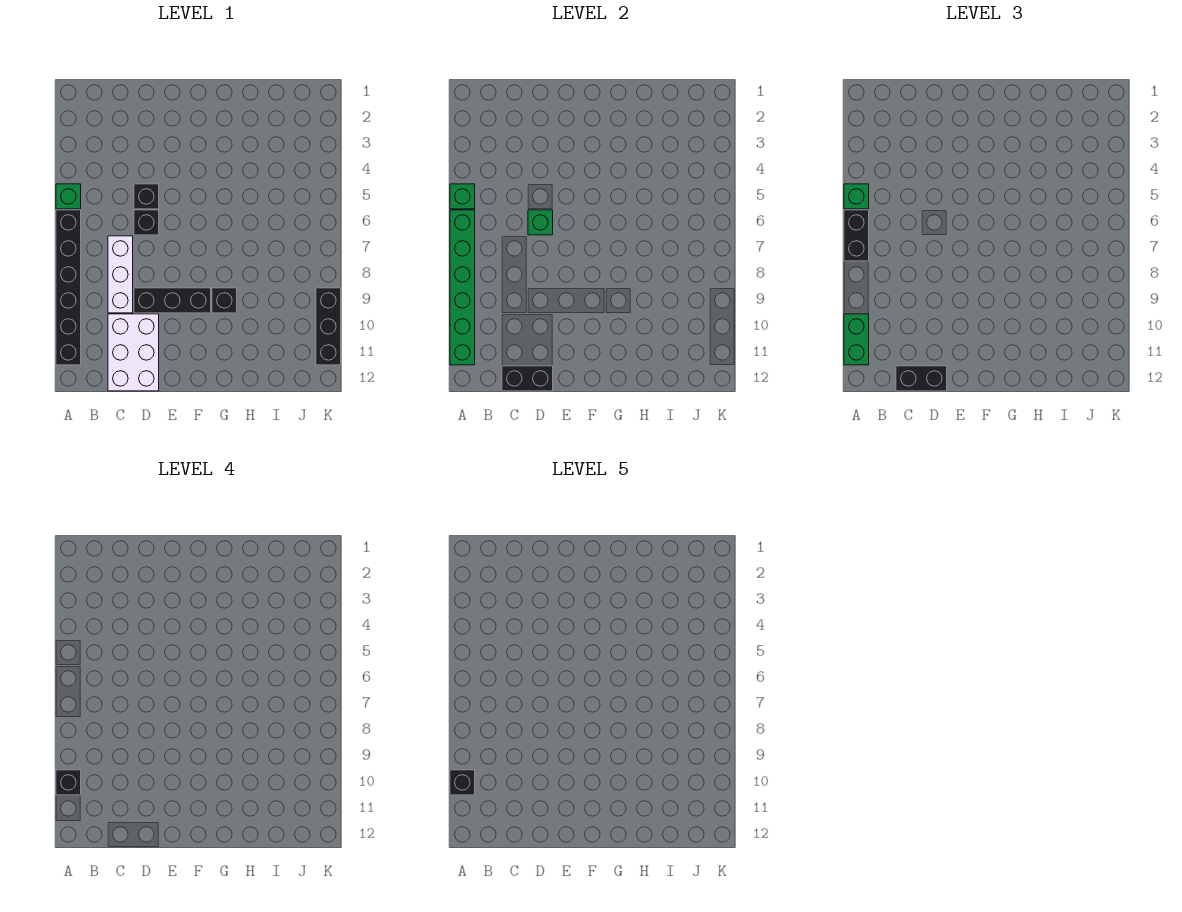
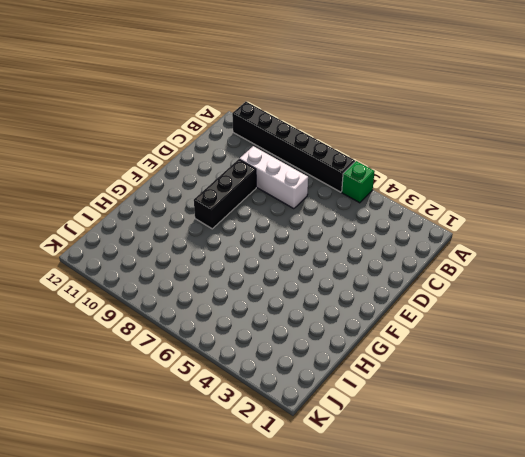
none -> white brick C10:D12 level 1
none -> black brick D5 level 1
none -> black brick D6 level 1

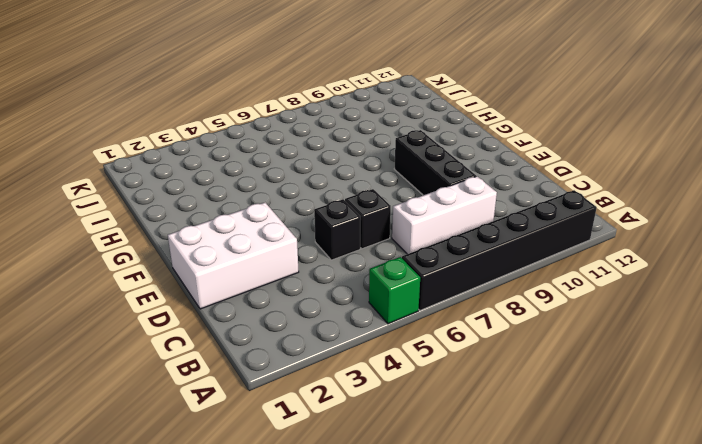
white brick D1:E3 level 1 -> white brick C10:D12 level 1
none -> black brick G9 level 1
none -> black brick K9:K11 level 1
none -> green brick A5 level 2

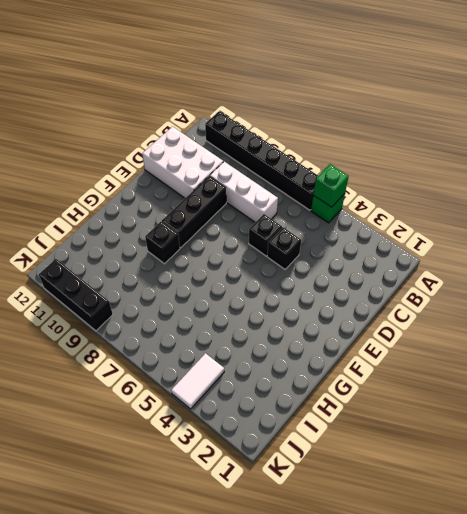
white tile J4:K4 level 1 -> none
none -> green brick A6:A11 level 2
none -> black brick C12:D12 level 2
none -> green brick D6 level 2

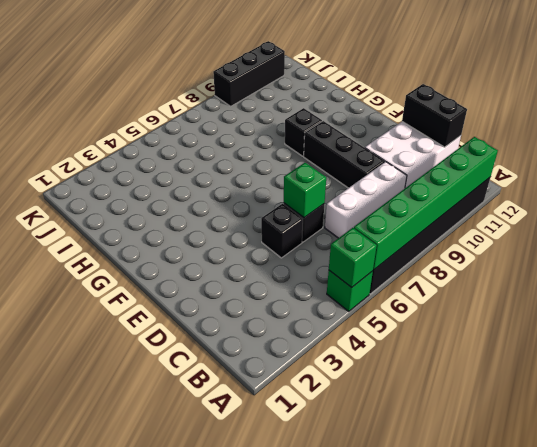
none -> green brick A5 level 3
none -> black brick A6:A7 level 3
none -> green brick A10:A11 level 3

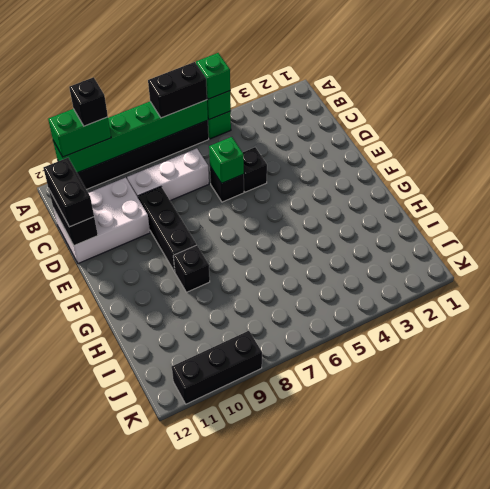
none -> black brick A10 level 5

